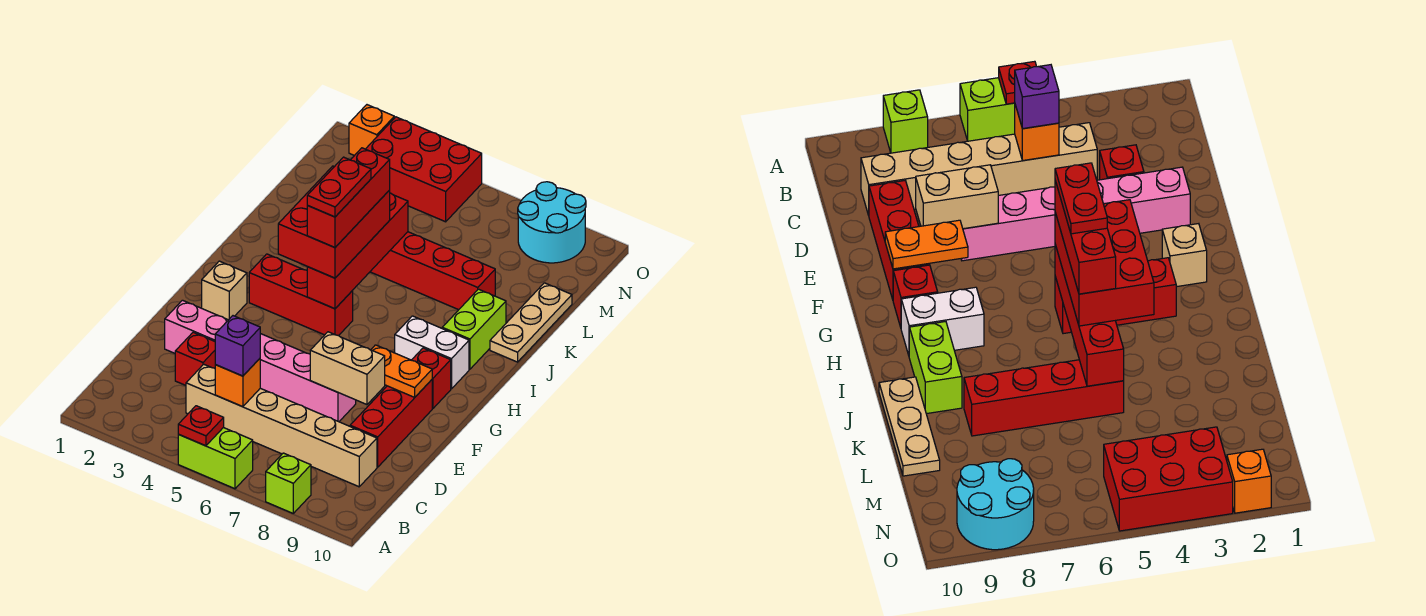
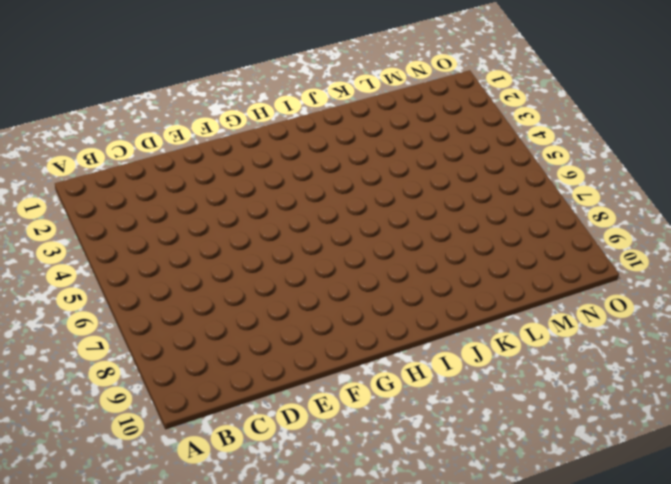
none -> lime brick A5:A6 level 1
none -> lime brick A8 level 1
none -> tan brick C4:C9 level 1

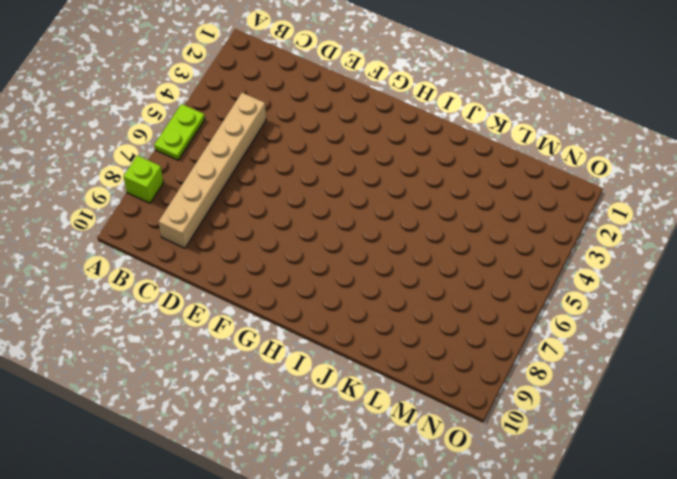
lime plate A5:A6 level 1 -> lime brick A5:A6 level 1
none -> red brick D3 level 1
none -> red brick D9:F9 level 1
none -> pink brick E2:E7 level 1

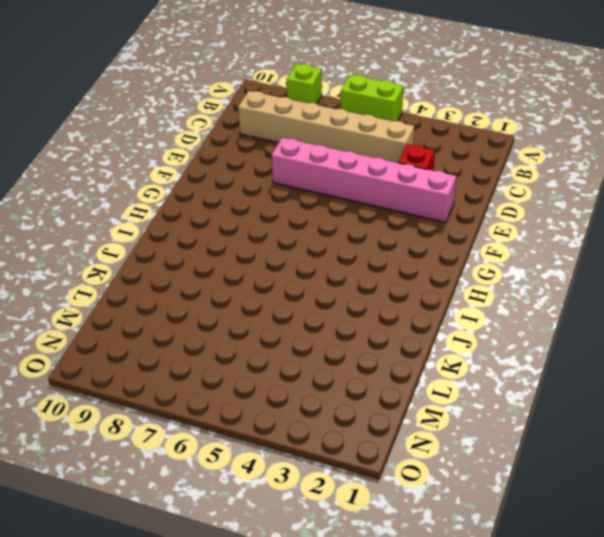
none -> red brick D9:F9 level 1
none -> tan brick G2 level 1
none -> red brick G9 level 1

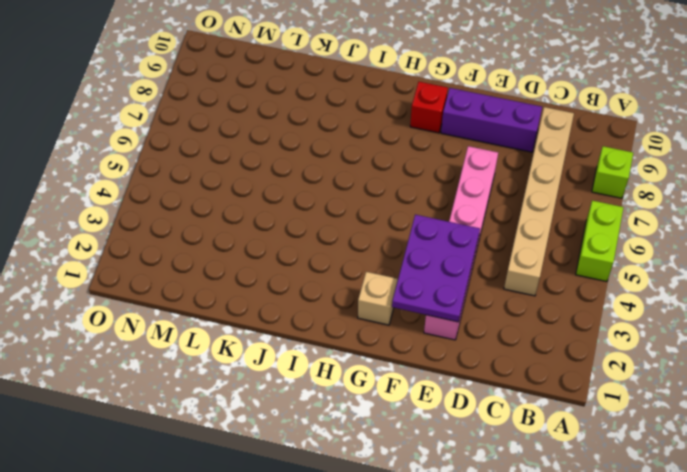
purple brick D9:F9 level 1 -> red brick D9:F9 level 1
purple plate E2:F4 level 2 -> none
none -> red brick D3 level 1
none -> red brick H3:H5 level 1
none -> white brick H8:H9 level 1

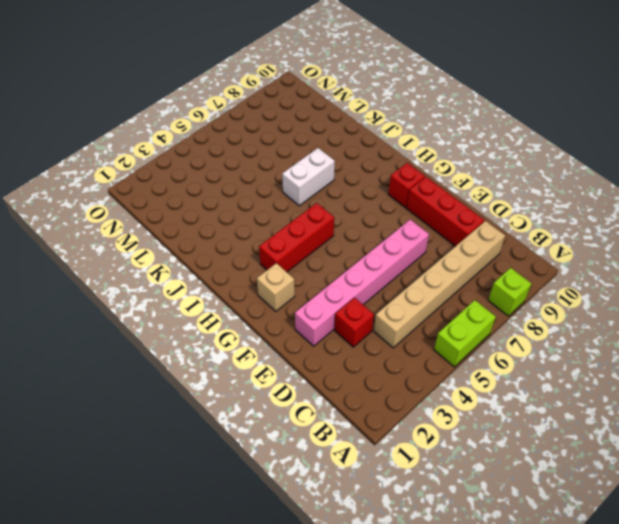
white brick J6:J7 level 1 -> white brick H8:H9 level 1
none -> lime brick I9:J9 level 1
none -> tan plate J10:L10 level 1
none -> red brick K5:K8 level 1

